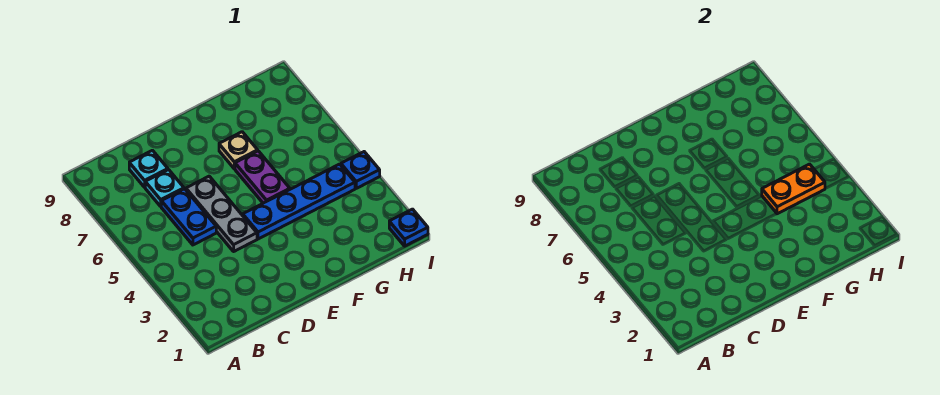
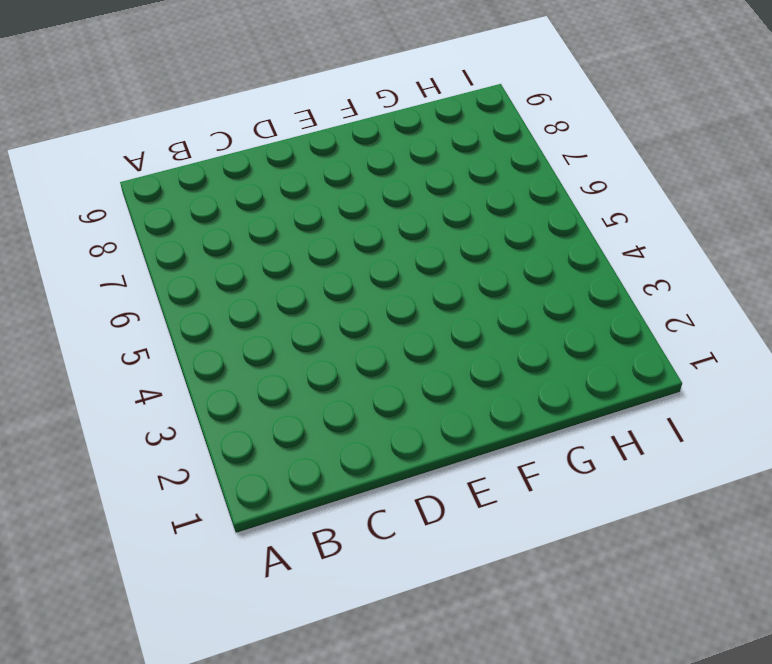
none -> blue plate C5:C6 level 1
none -> cyan plate C7 level 1

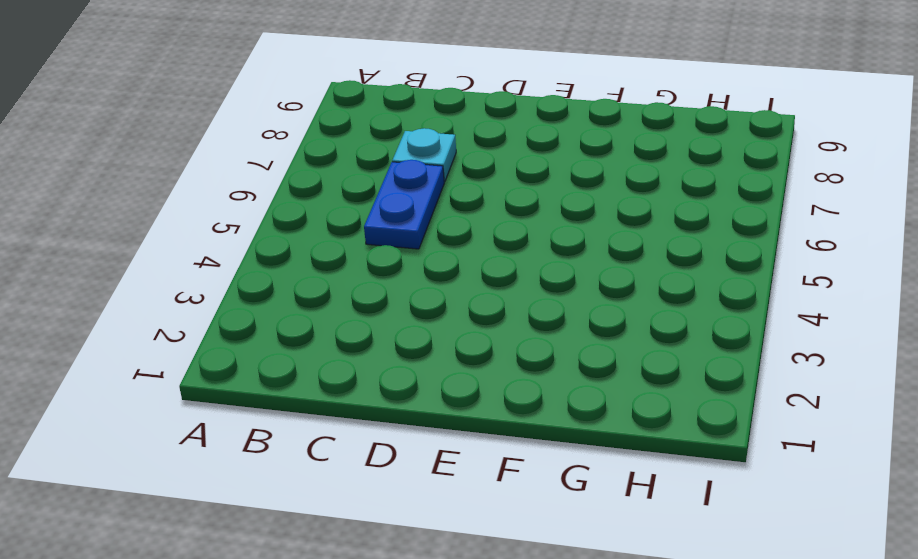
none -> cyan plate C8 level 1
none -> grey plate D4:D6 level 1

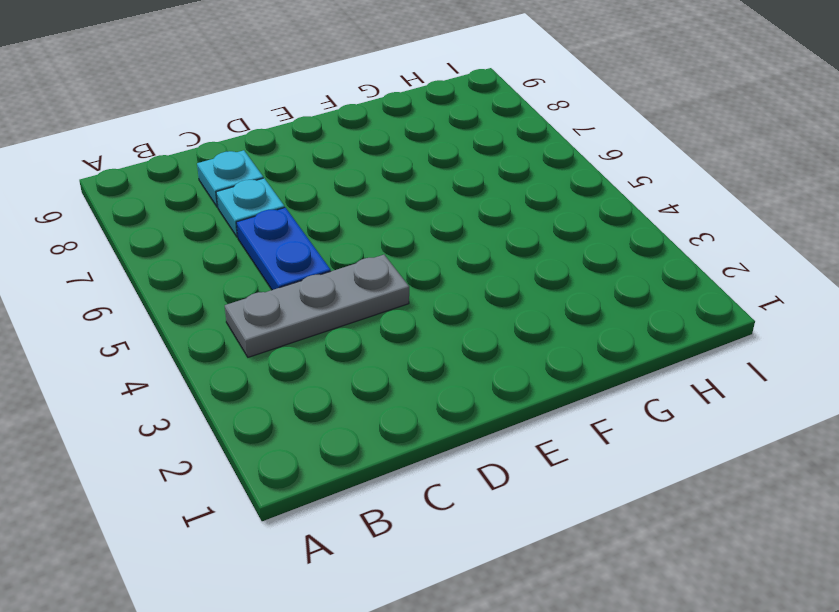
grey plate B4:D4 level 1 -> grey plate D4:D6 level 1
none -> blue plate E4:H4 level 1
none -> purple plate F5:F6 level 1

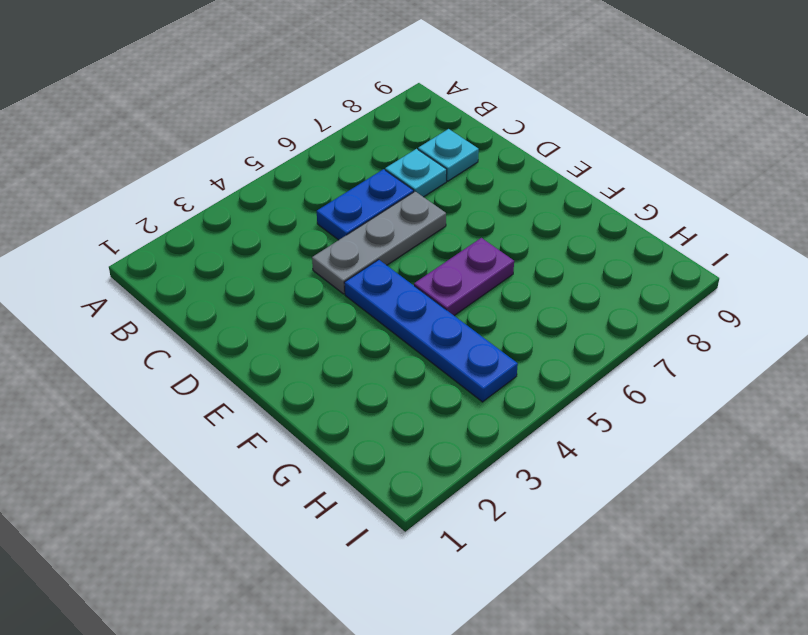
none -> tan plate F7 level 1
none -> blue plate I1 level 1

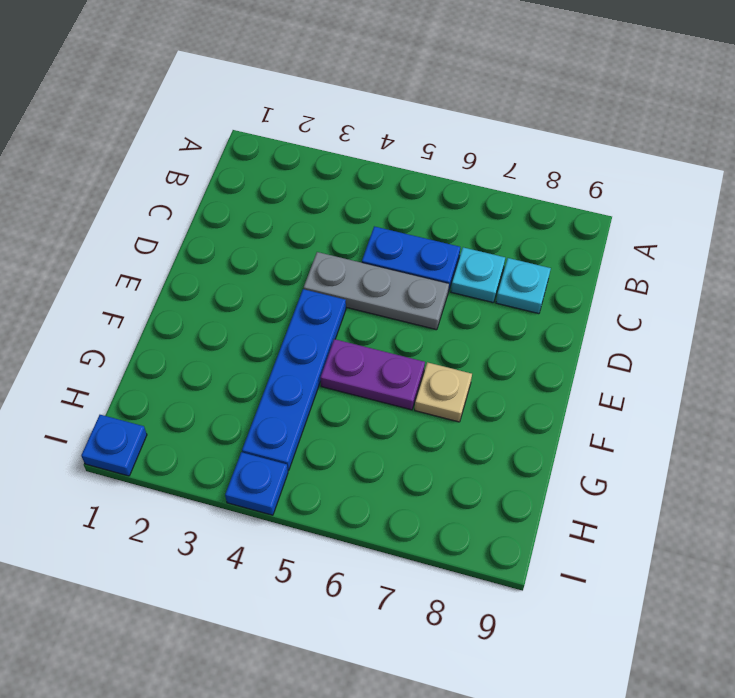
none -> orange plate G4:H4 level 2

